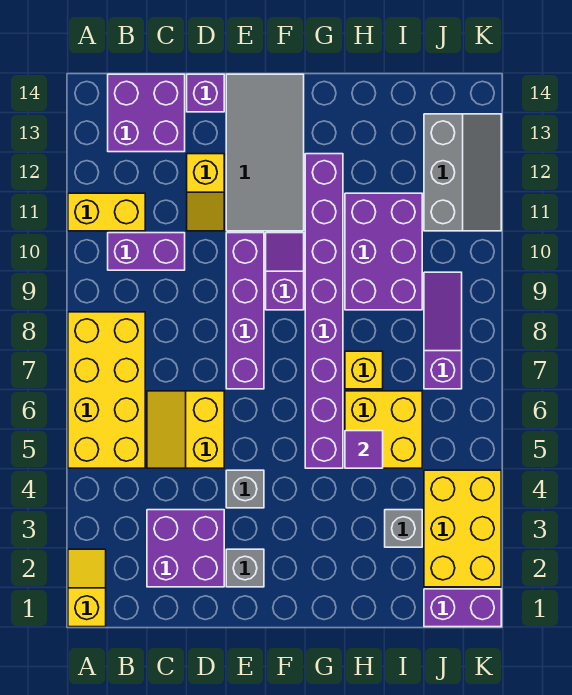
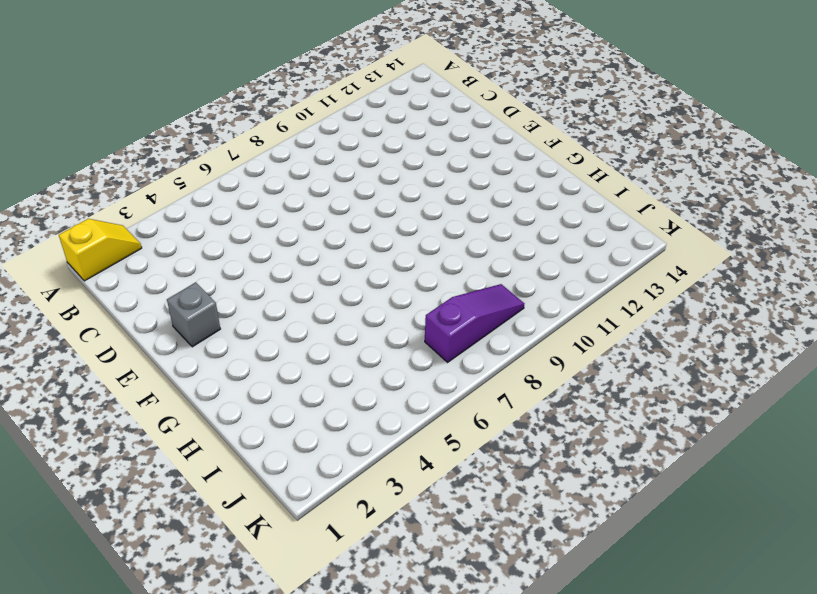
none -> yellow brick A5:B8 level 1
none -> yellow brick A11:B11 level 1
none -> purple brick B10:C10 level 1

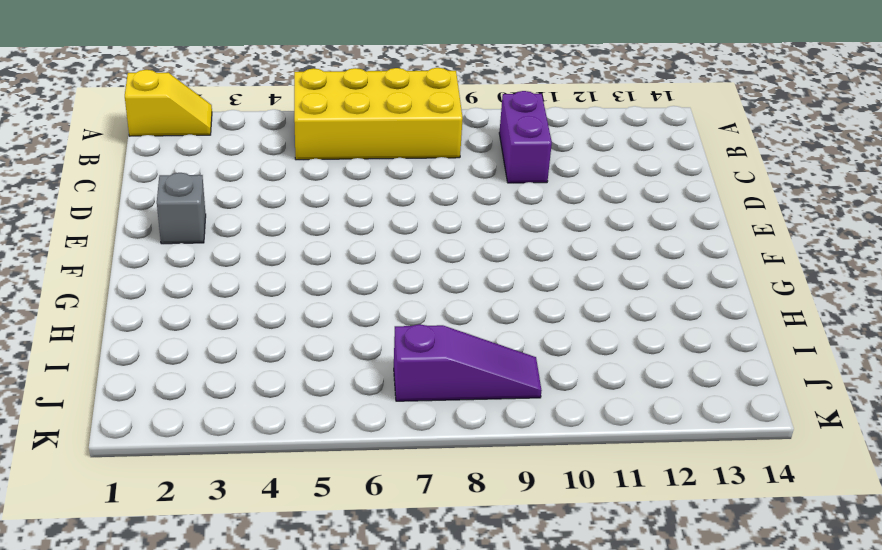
none -> yellow brick A11:B11 level 1
none -> purple brick B13:C14 level 1
none -> purple brick C2:D3 level 1

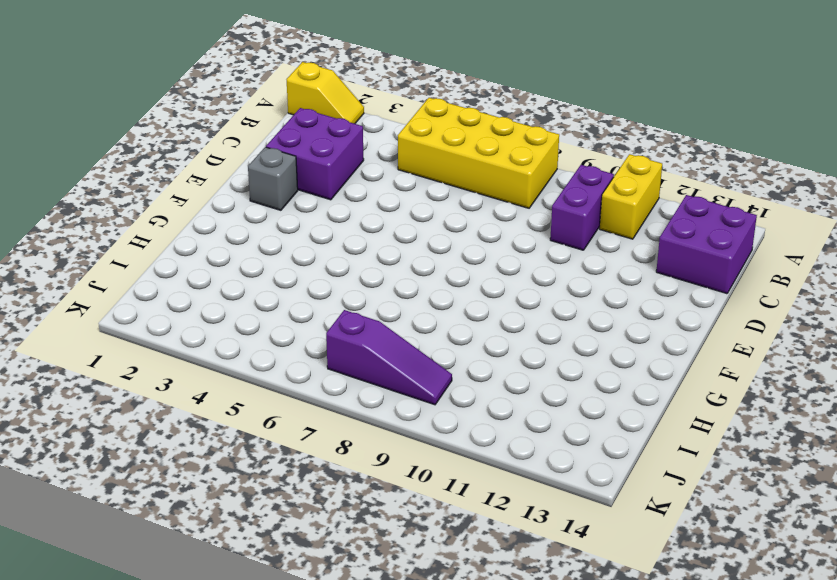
none -> yellow slope C5:D6 level 1 top D
none -> yellow slope D11:D12 level 1 top 12
none -> purple brick D14 level 1

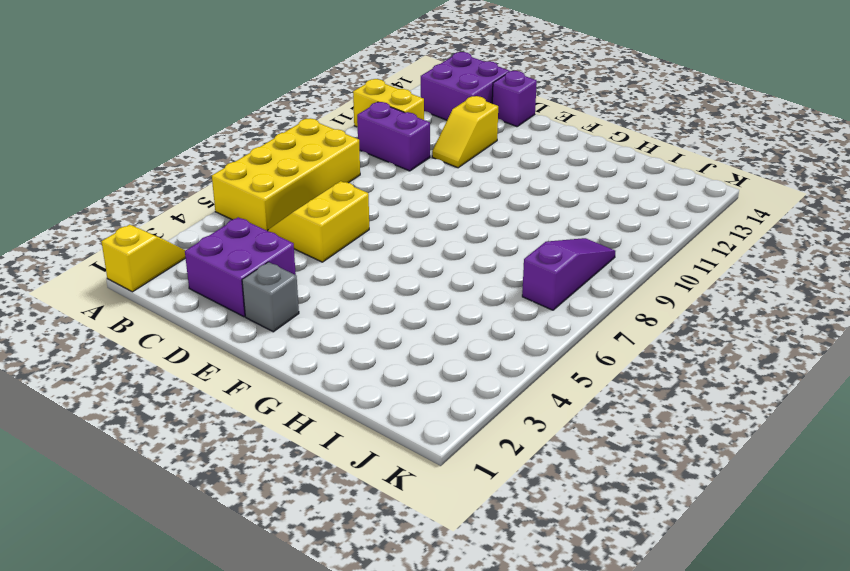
none -> grey brick E4 level 1
none -> purple brick E7:E10 level 1
none -> grey tile E11:F14 level 1

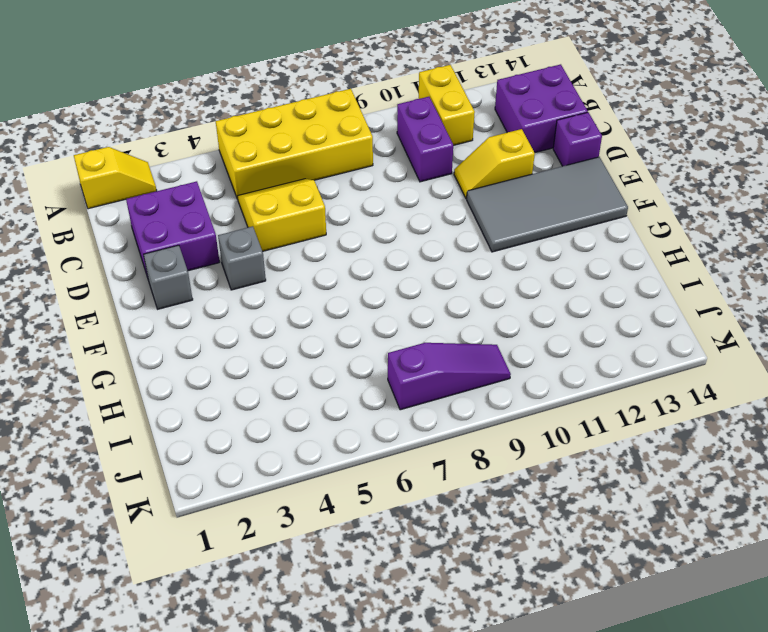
none -> purple brick E7:E10 level 1
none -> purple slope F9:F10 level 1 top 9
none -> purple brick G5:G12 level 1

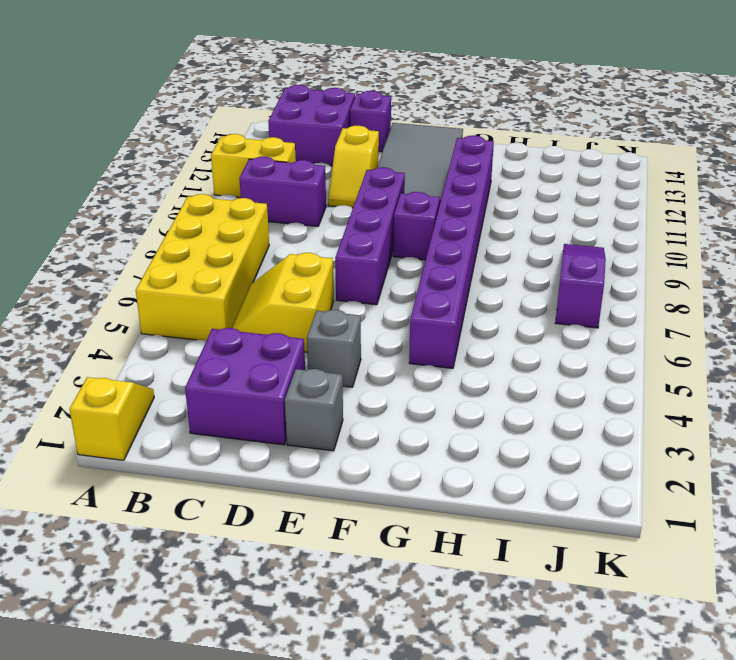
none -> yellow brick H5:I6 level 1
none -> yellow brick H7 level 1
none -> purple brick H9:I11 level 1

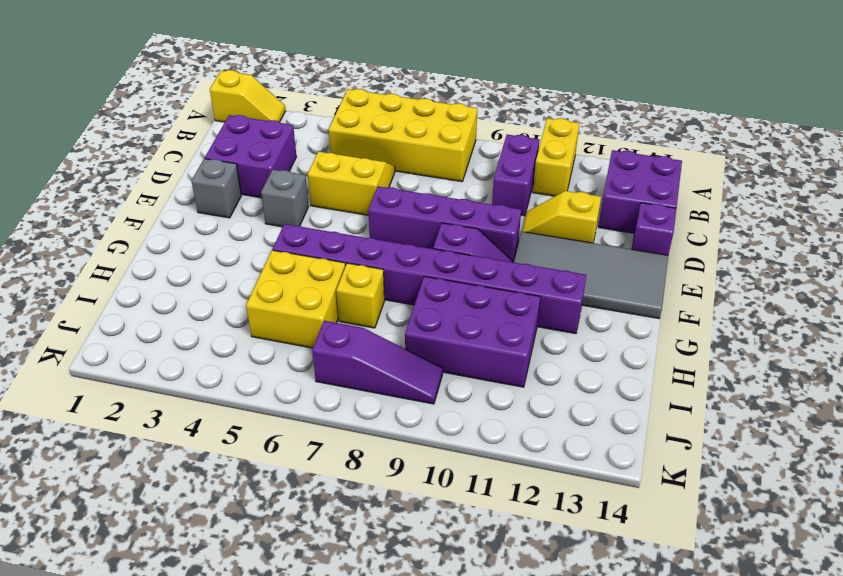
none -> grey brick I3 level 1
none -> purple brick J1:K1 level 1
none -> yellow brick J2:K4 level 1

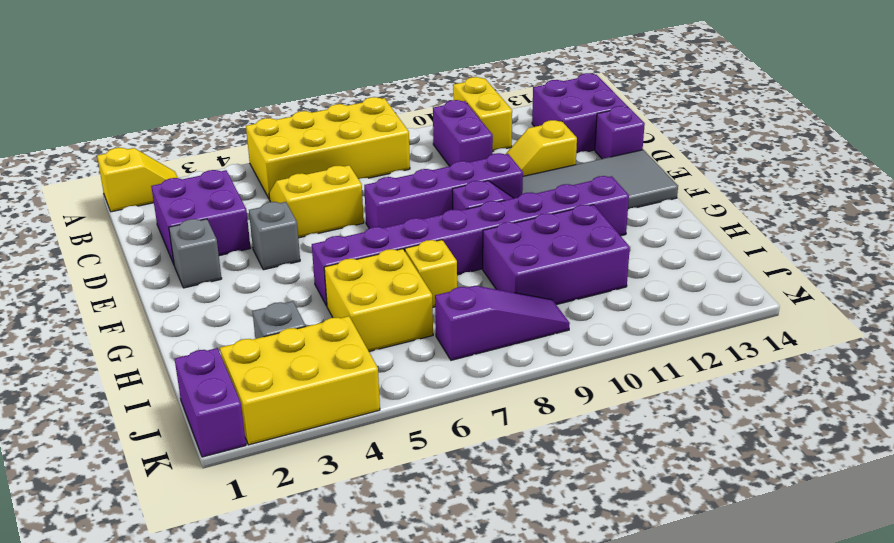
none -> grey slope J11:K13 level 1 top J
none -> purple tile H5 level 2

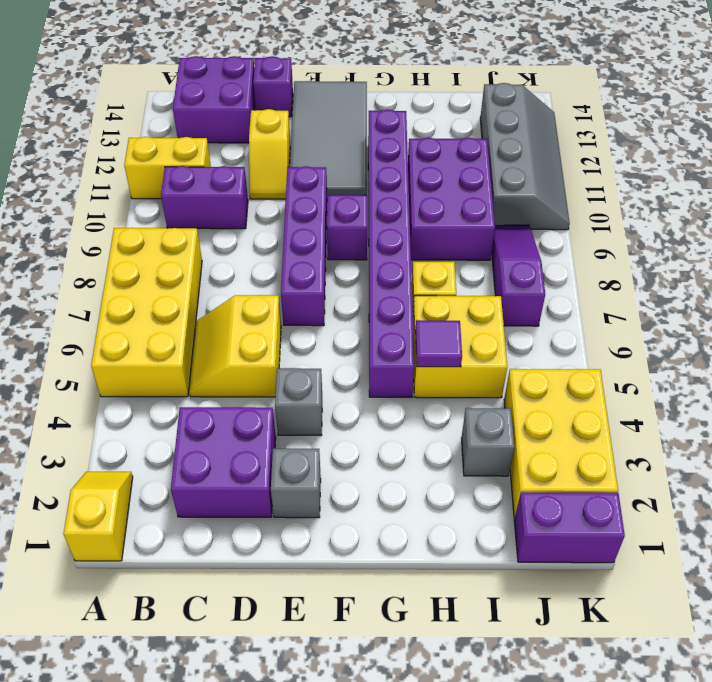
grey slope J10:K13 level 1 top J -> grey slope J11:K13 level 1 top J

